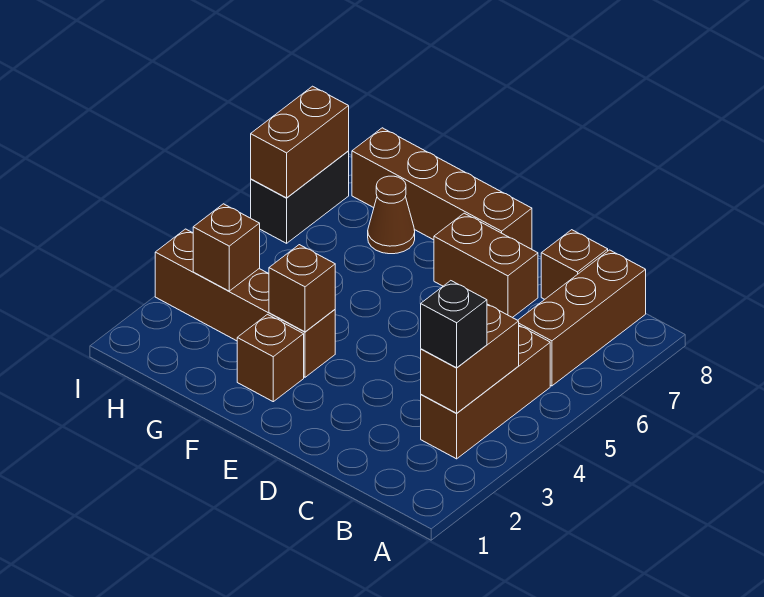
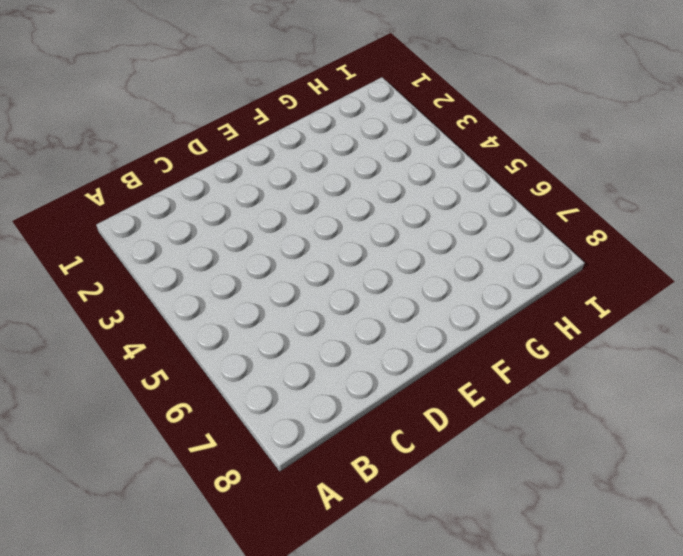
none -> brown brick B3:B5 level 1
none -> brown brick B6:B8 level 1
none -> brown brick C8 level 1

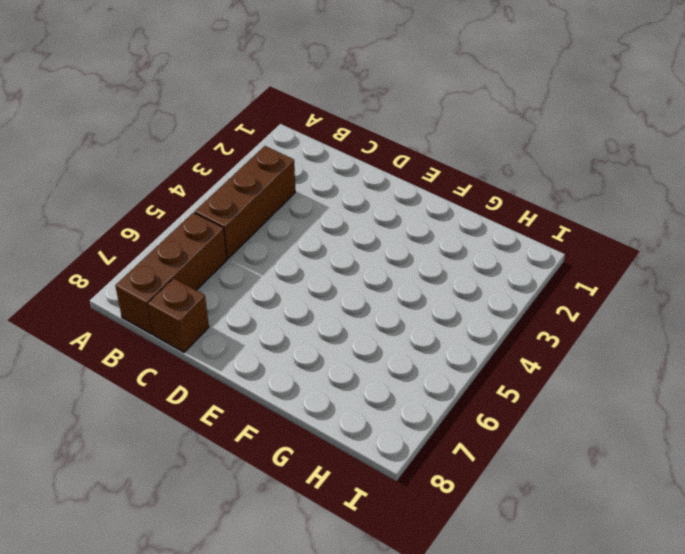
none -> brown brick D7:E7 level 1
none -> brown brick E8:H8 level 1
none -> brown brick F2 level 1

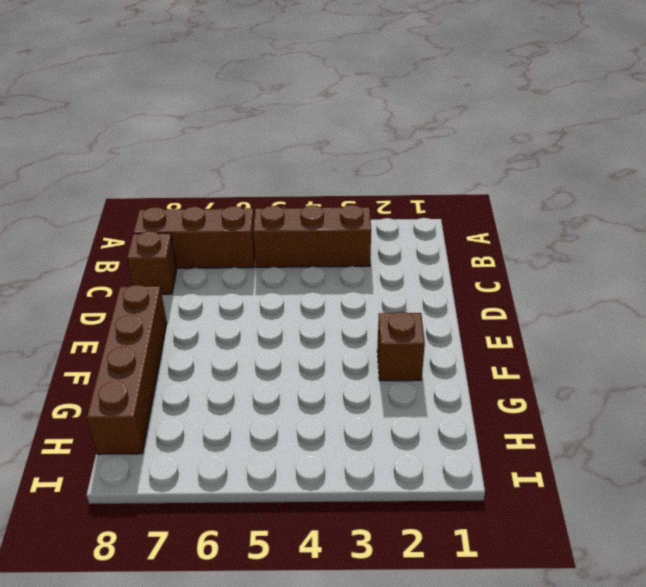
none -> brown brick D7:E7 level 1
none -> brown brick F3:I3 level 1
none -> brown cone G7 level 1

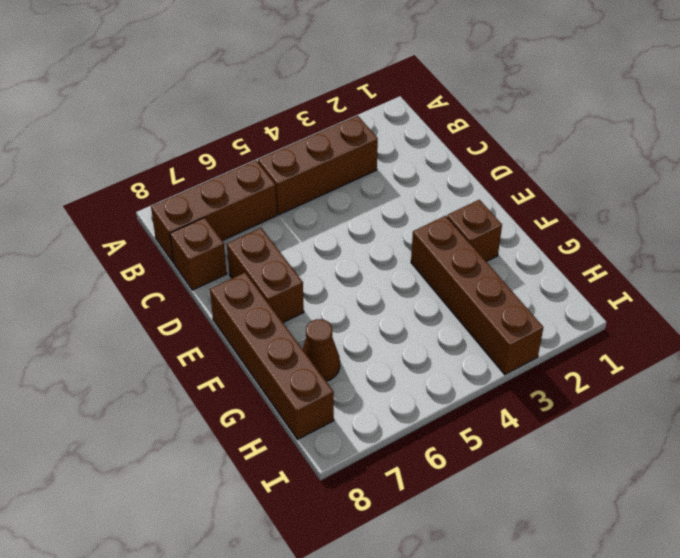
none -> black brick I6:I7 level 1
none -> brown brick B3:B4 level 2
none -> brown brick F3 level 2

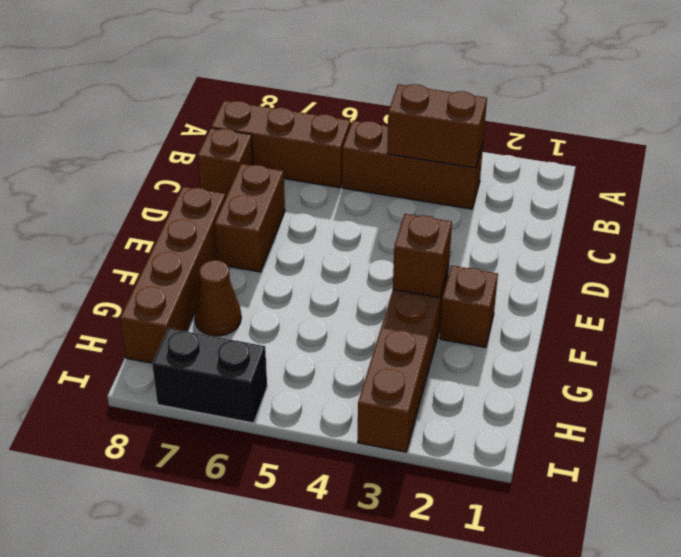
none -> brown brick H3 level 2
none -> brown brick I6:I7 level 2
none -> black brick B3 level 3

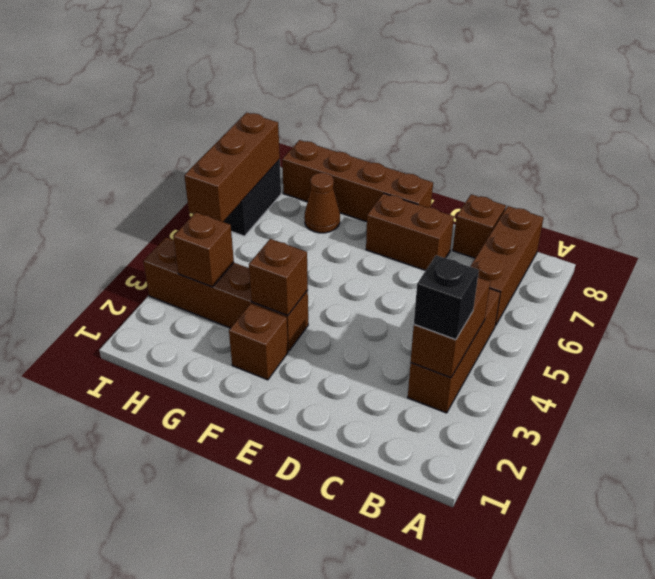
brown brick I5:I7 level 2 -> brown brick I6:I7 level 2

